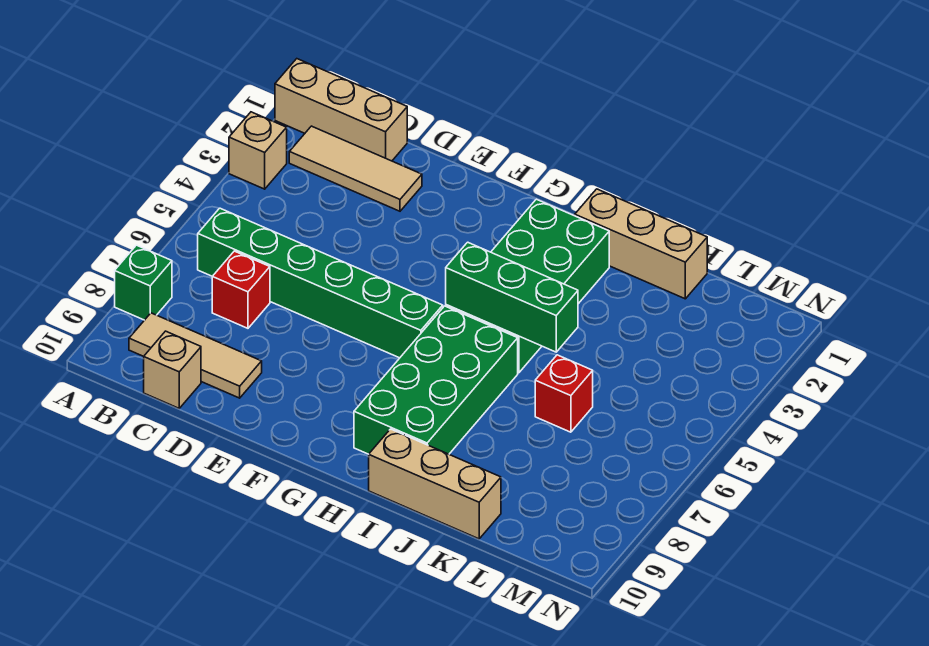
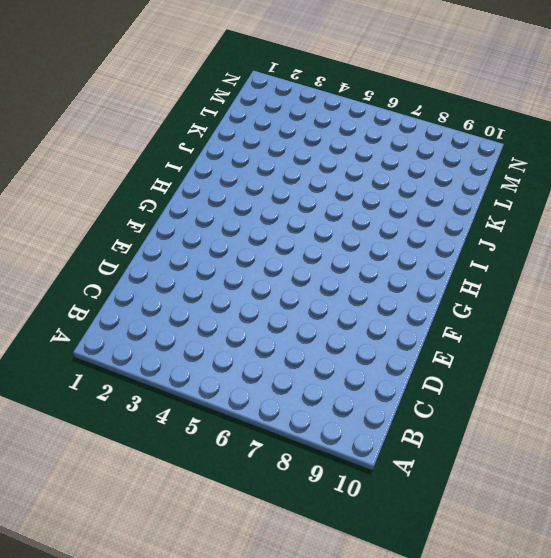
none -> tan brick A1:C1 level 1
none -> tan brick A3 level 1
none -> green brick A8 level 1

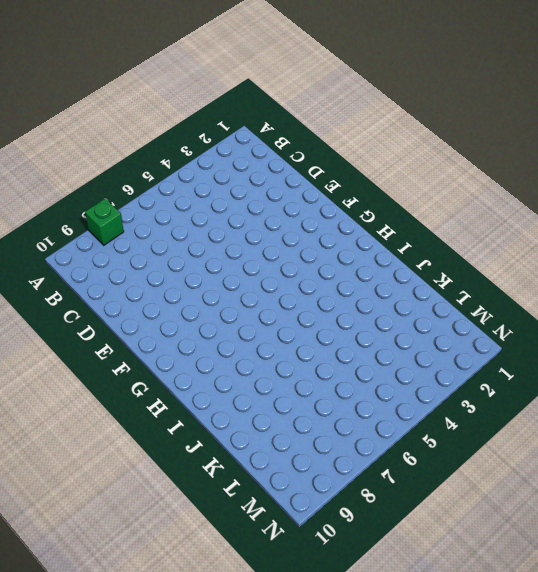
none -> tan brick A1:C1 level 1
none -> tan brick A3 level 1
none -> tan tile B2:D2 level 1

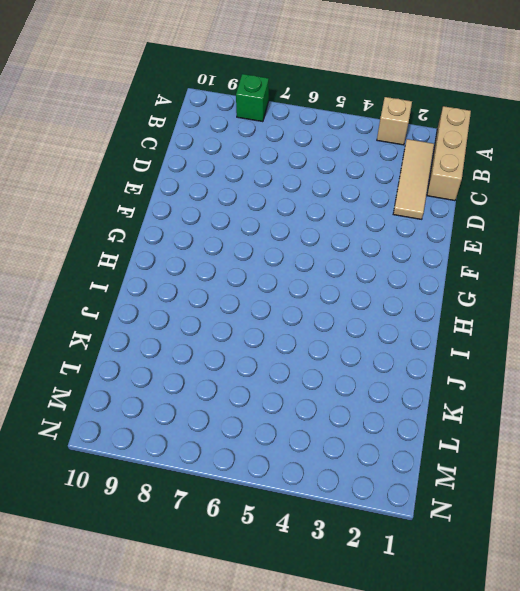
none -> green brick B6:G6 level 1
none -> tan tile B9:D9 level 1
none -> red brick C7 level 1

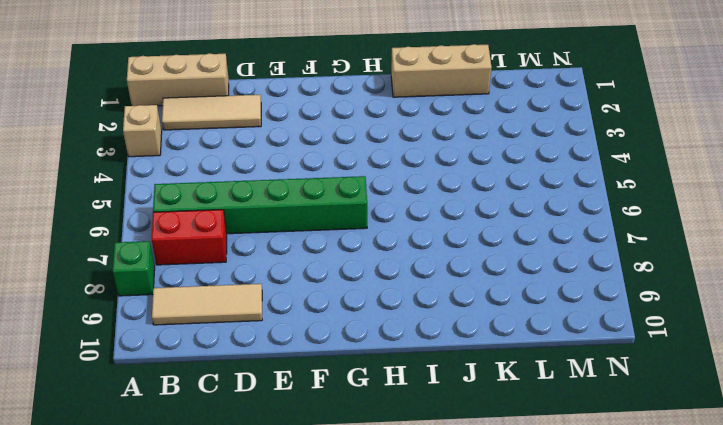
red brick B7:C7 level 1 -> red brick C7 level 1
none -> tan brick C10 level 1
none -> green brick H2:I5 level 1
none -> green brick H6:I9 level 1

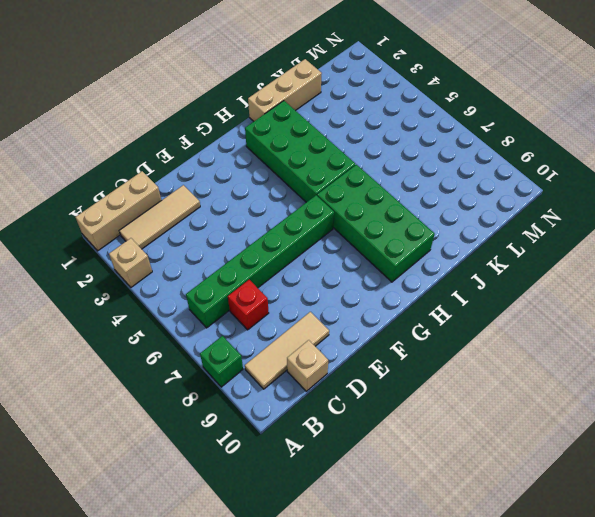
none -> tan brick I10:K10 level 1
none -> red brick K6 level 1
none -> green brick H5:J5 level 2

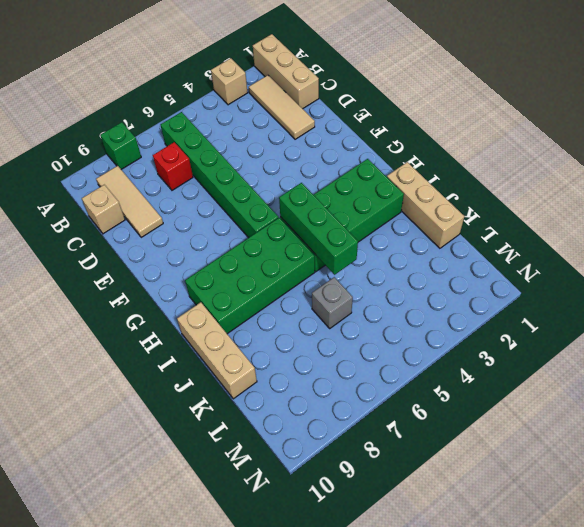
grey brick K6 level 1 -> red brick K6 level 1

